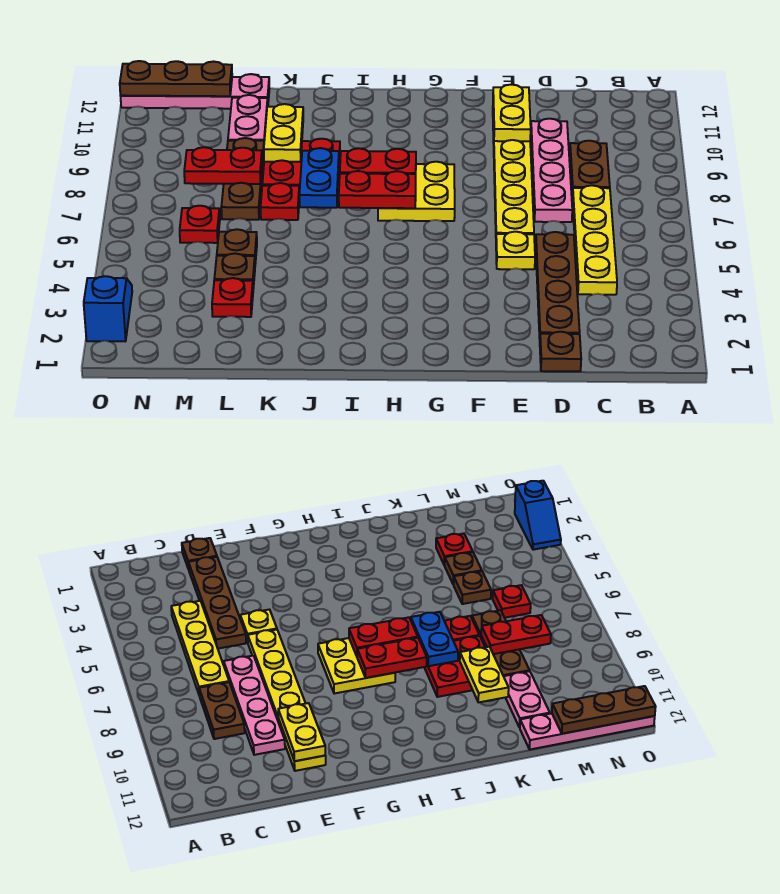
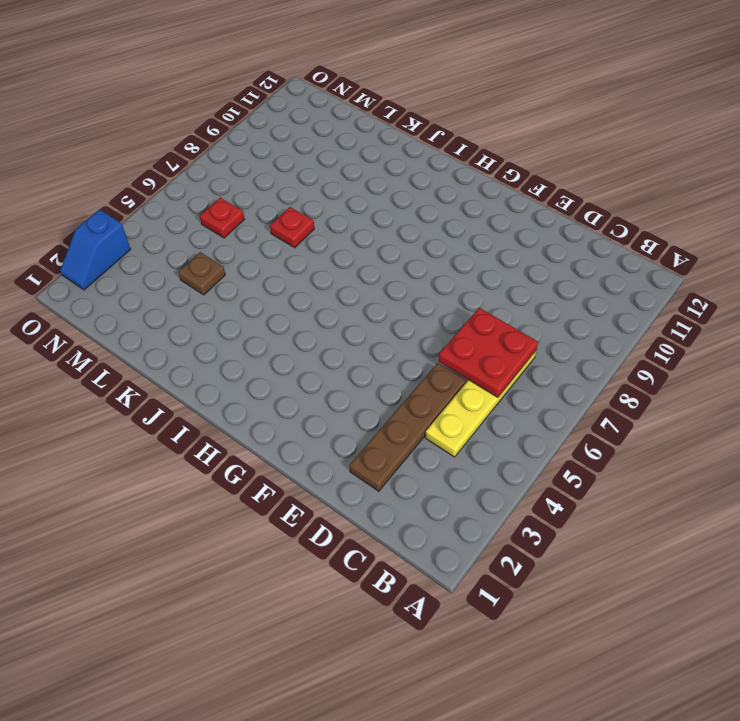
red plate C6:D7 level 2 -> red plate J8:K9 level 1
blue slope O2:O3 level 1 top 3 -> blue slope O2:O3 level 1 top 2
none -> brown plate C8:C9 level 1
none -> brown plate D1 level 1
none -> pink plate D7:D10 level 1

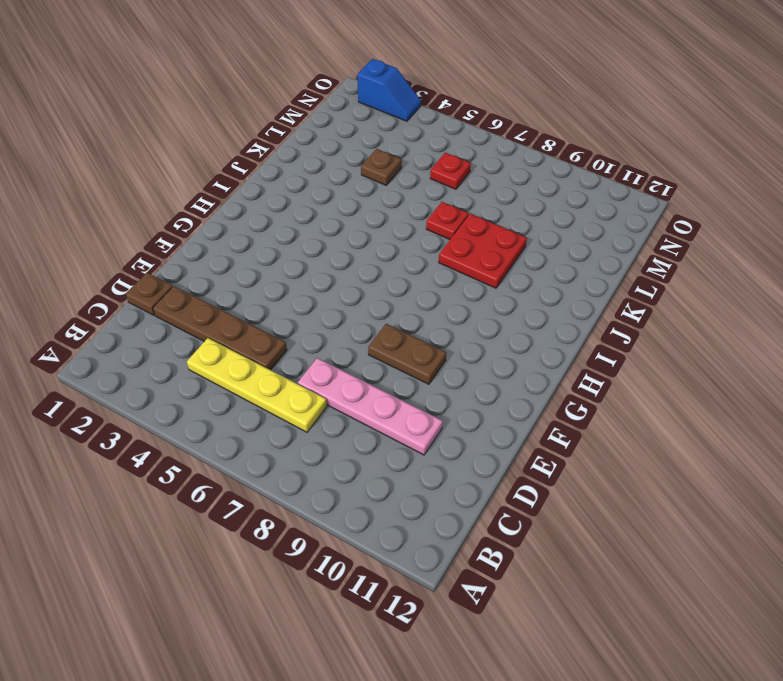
brown plate F8:F9 level 1 -> brown plate C8:C9 level 1
none -> yellow plate E5 level 1
none -> yellow plate E6:E11 level 1
none -> yellow plate G7:H8 level 1

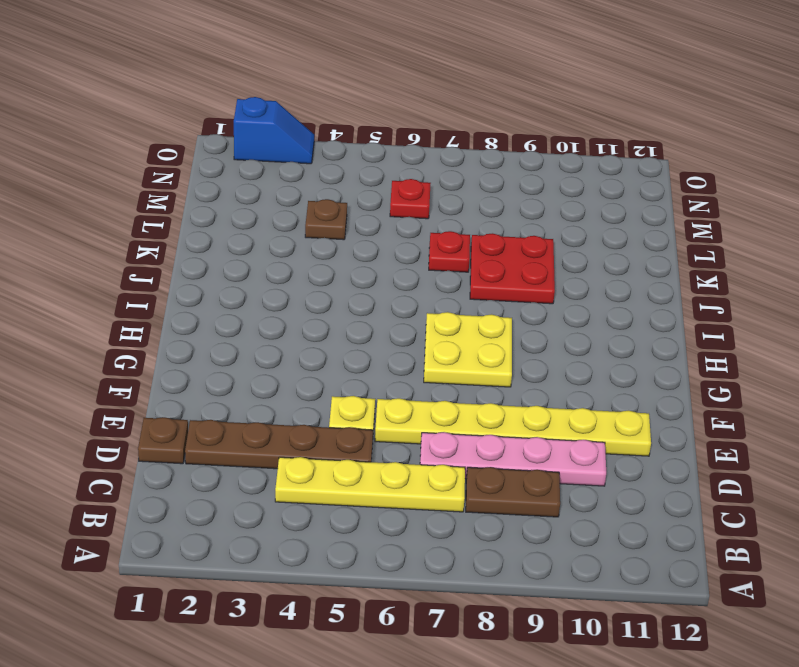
none -> red plate L3 level 1
none -> brown plate L5 level 1
none -> brown plate L7:L9 level 1

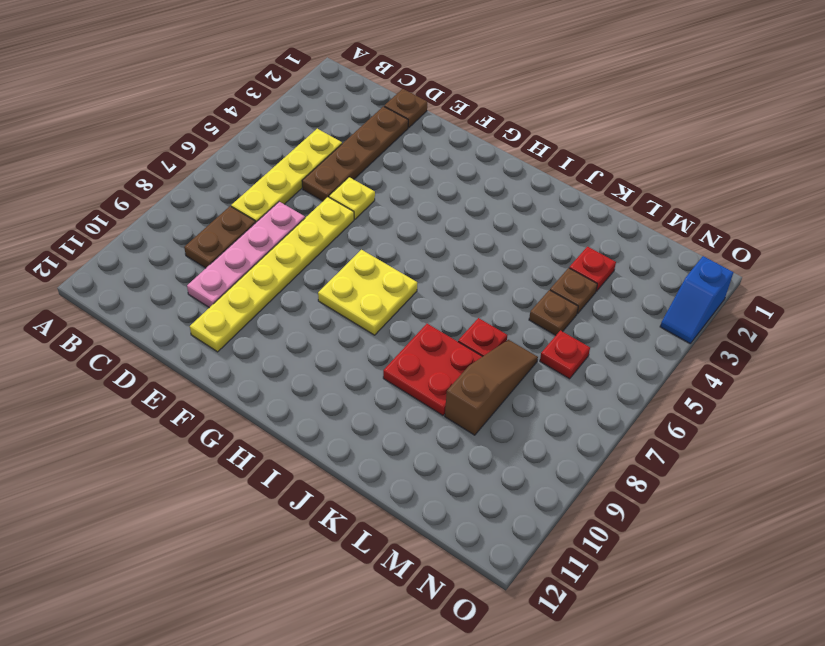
brown slope L7:L9 level 1 top 9 -> brown plate L7:L9 level 1
none -> pink plate L10:L11 level 1
none -> pink plate L12:O12 level 1
none -> yellow plate E10:E11 level 2

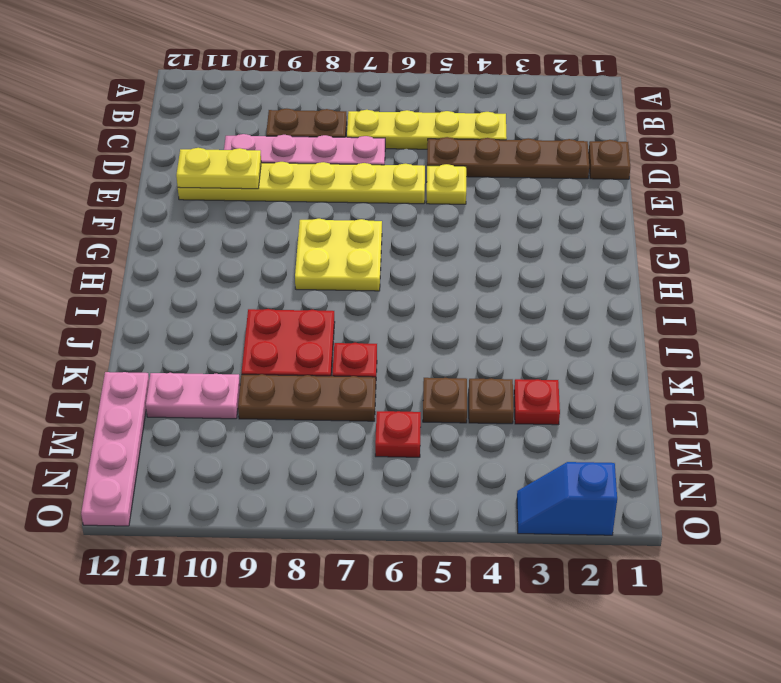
none -> red plate H7:I7 level 2
none -> red plate H8:I8 level 2
none -> blue plate J7:J8 level 2

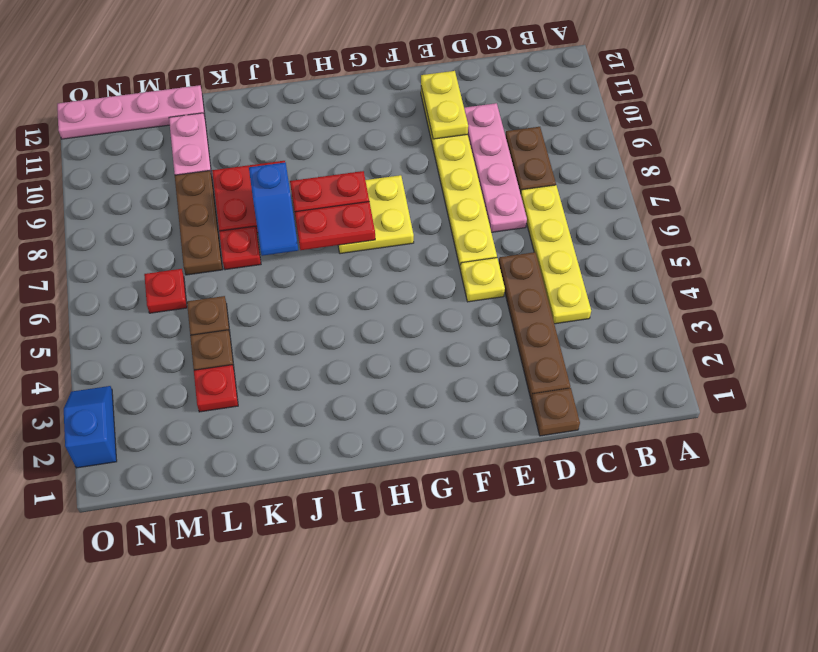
blue slope J7:J8 level 2 top 8 -> blue plate J7:J8 level 2
none -> yellow plate K9:K10 level 2
none -> red plate L8:M8 level 2
none -> brown plate M12:O12 level 2

